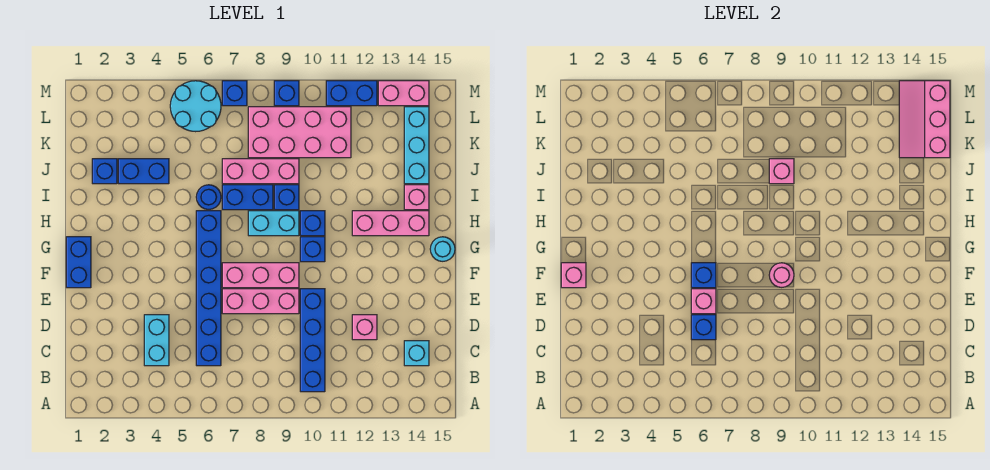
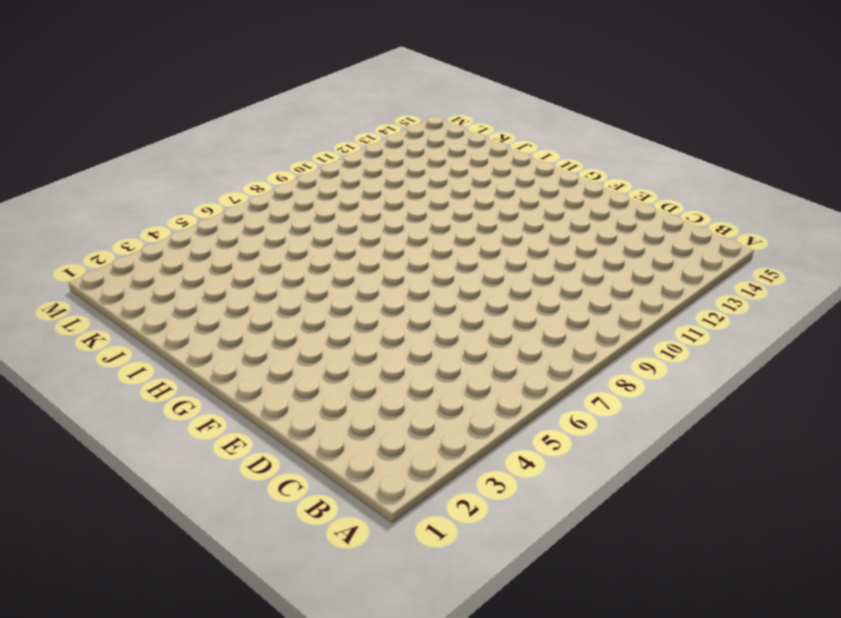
none -> blue brick B10:E10 level 1
none -> cyan brick C4:D4 level 1
none -> blue brick C6:H6 level 1
none -> cyan brick C14 level 1

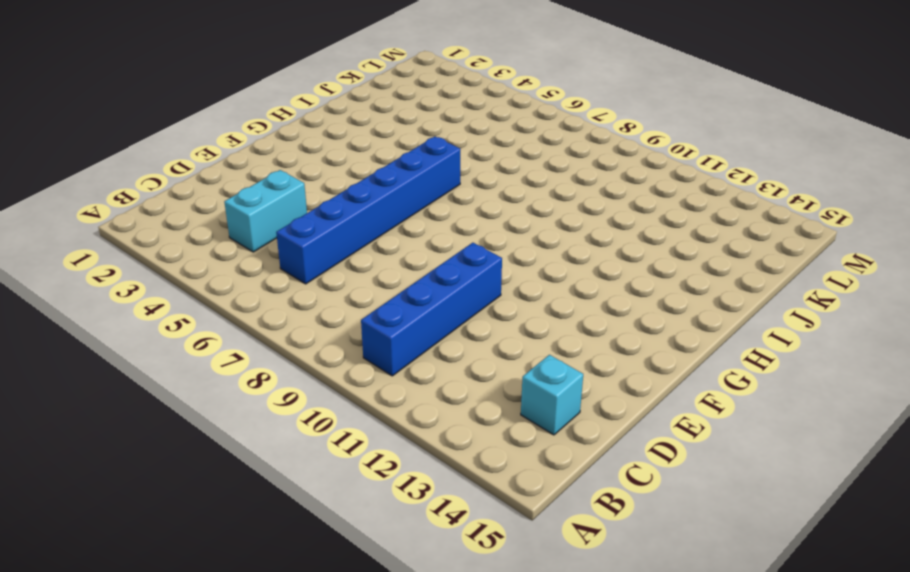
none -> pink brick D12 level 1
none -> pink brick E7:E9 level 1
none -> blue brick F1:G1 level 1
none -> pink brick F7:F9 level 1

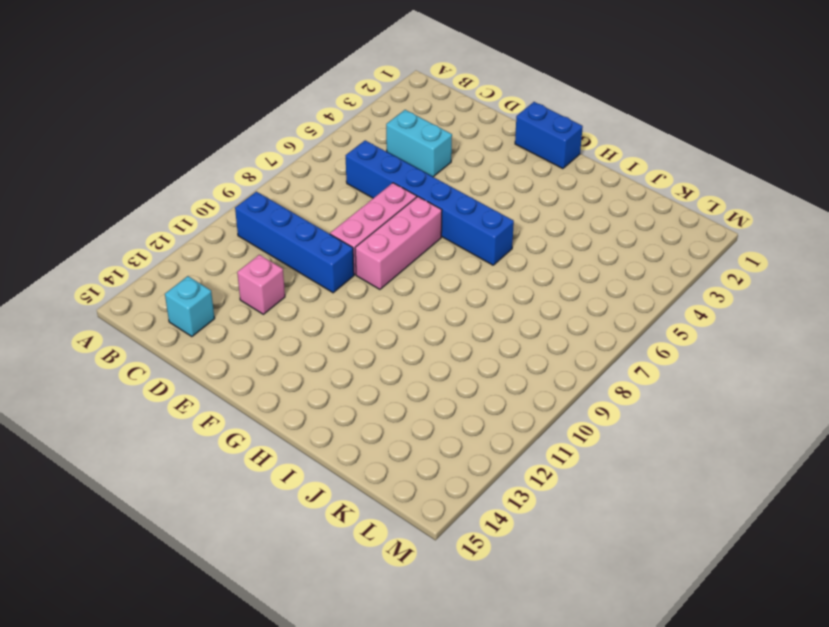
none -> blue brick G10 level 1
none -> cyan round brick G15 level 1
none -> cyan brick H8:H9 level 1
none -> blue brick H10 level 1

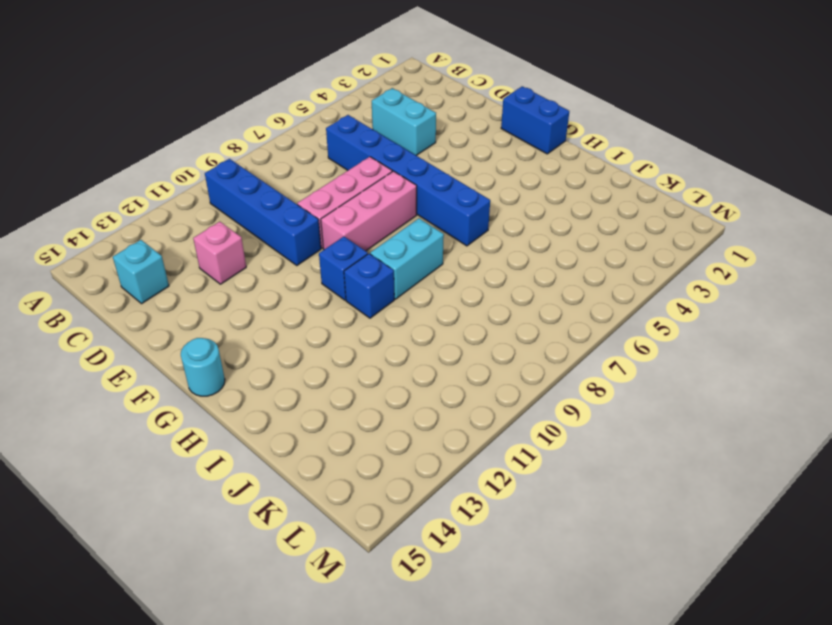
none -> pink brick H12:H14 level 1
none -> blue round brick I6 level 1
none -> blue brick I7:I8 level 1
none -> blue brick I9 level 1

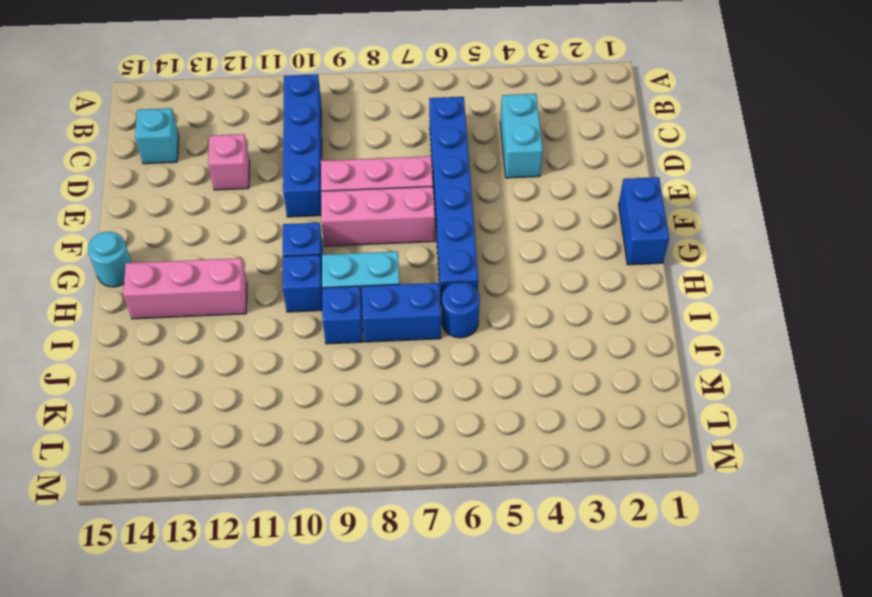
none -> pink brick I14 level 1
none -> blue brick J2 level 1
none -> blue brick J3:J4 level 1
none -> pink brick J7:J9 level 1

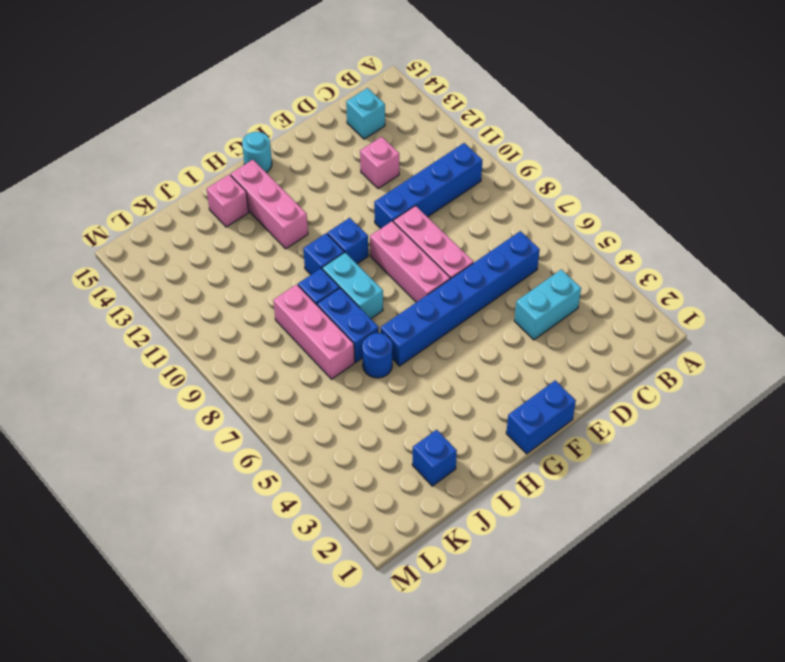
none -> blue brick J3:J4 level 1
none -> cyan brick J14:L14 level 1
none -> pink brick K8:L11 level 1
none -> cyan round brick L5:M6 level 1

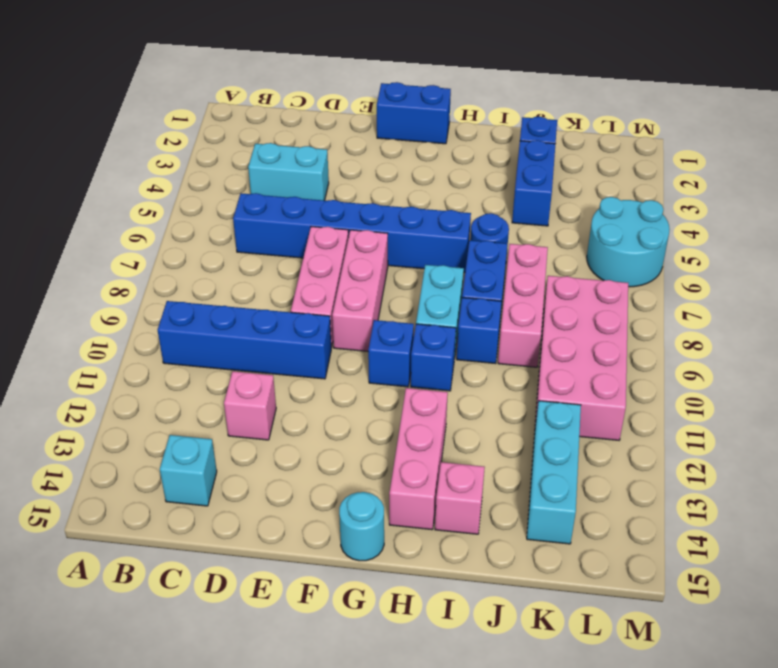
cyan brick K12:K14 level 1 -> cyan brick J14:L14 level 1
none -> blue brick M7 level 1
none -> blue brick M9 level 1
none -> blue brick M11:M12 level 1
none -> pink brick M13:M14 level 1

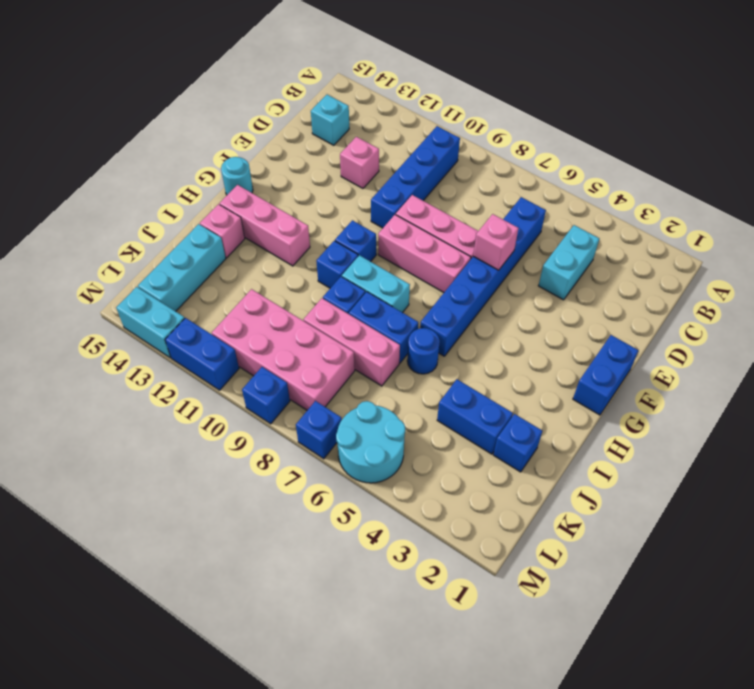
cyan brick M13:M14 level 1 -> pink brick M13:M14 level 1
none -> blue brick D6 level 2
none -> pink brick F1 level 2
none -> blue brick F6 level 2
none -> pink round brick F9 level 2

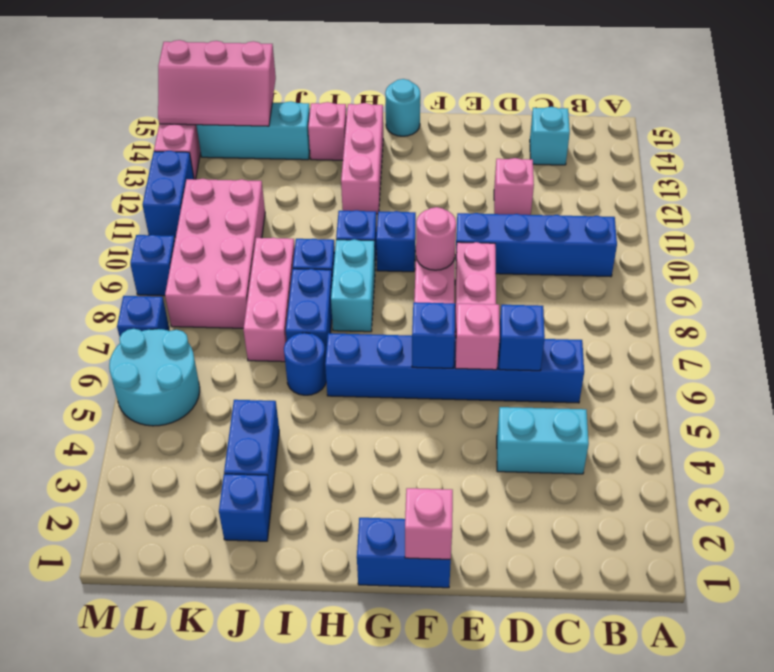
none -> pink brick J9 level 2

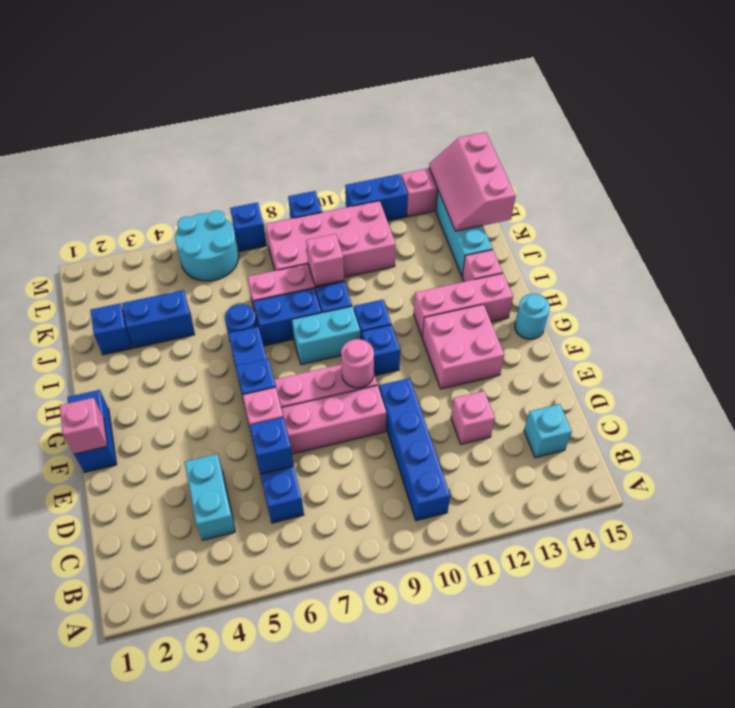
pink brick F12:G13 level 1 -> none

